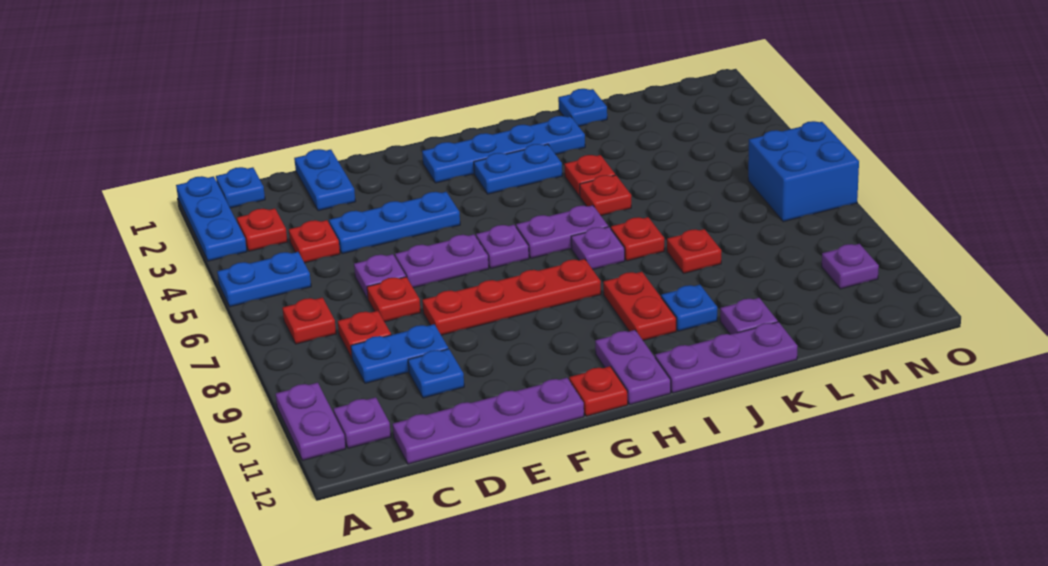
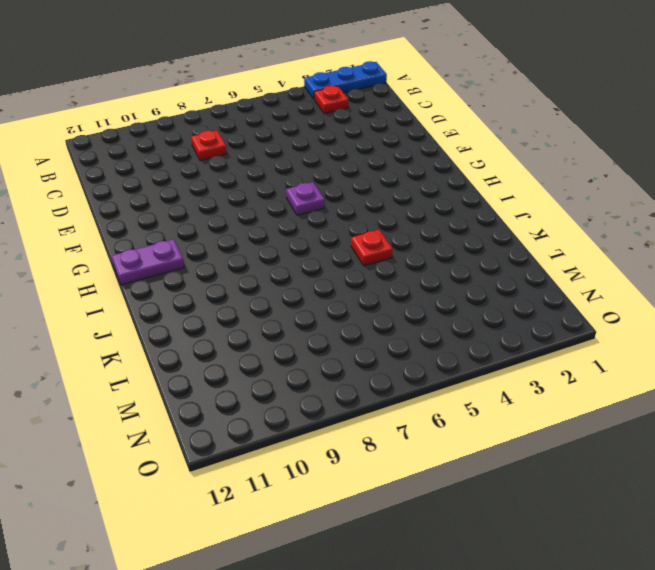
none -> blue plate A5:B5 level 1
none -> purple plate A10:A11 level 1
none -> blue plate B1 level 1
none -> red plate B7 level 1

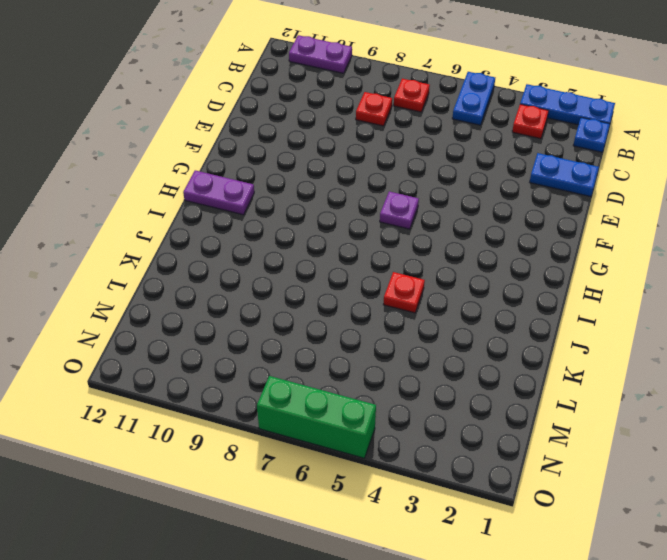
green brick O5:O7 level 1 -> blue brick N6:O7 level 1
none -> purple plate B11 level 1
none -> red plate C4 level 1
none -> blue plate C9:D9 level 1
none -> purple plate C12:F12 level 1

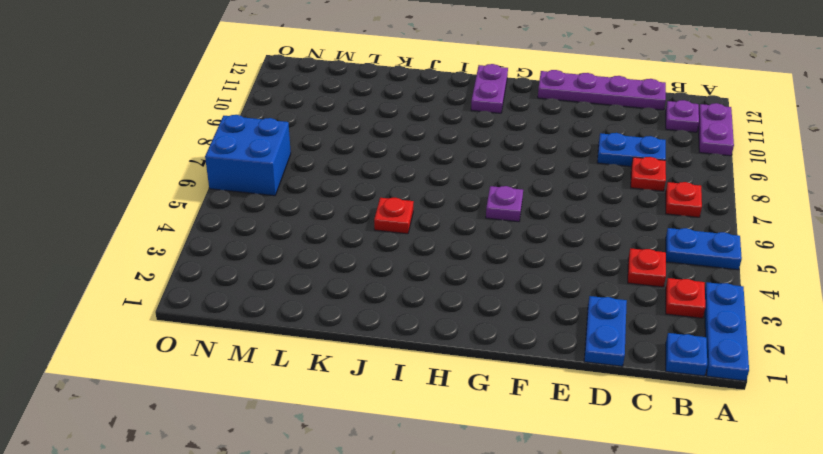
none -> blue plate D4:F4 level 1
none -> purple plate D6 level 1
none -> red plate D7 level 1
none -> blue plate D10 level 1

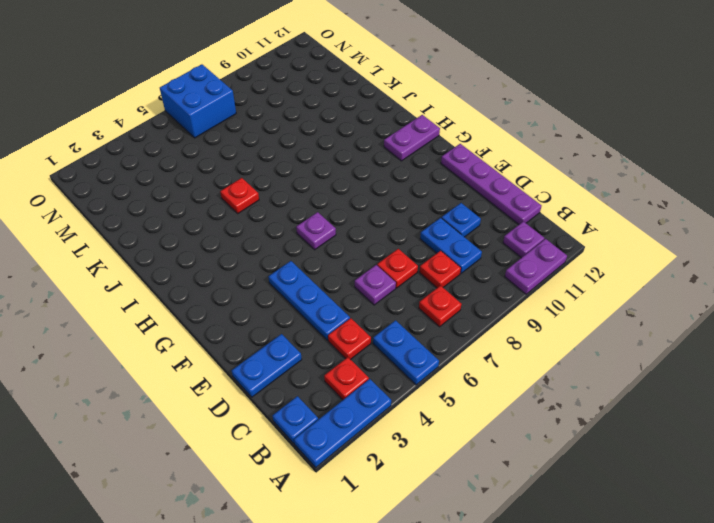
none -> purple plate E6:F6 level 1
none -> red plate E8:H8 level 1
none -> blue plate G2:J2 level 1
none -> red plate G12 level 1

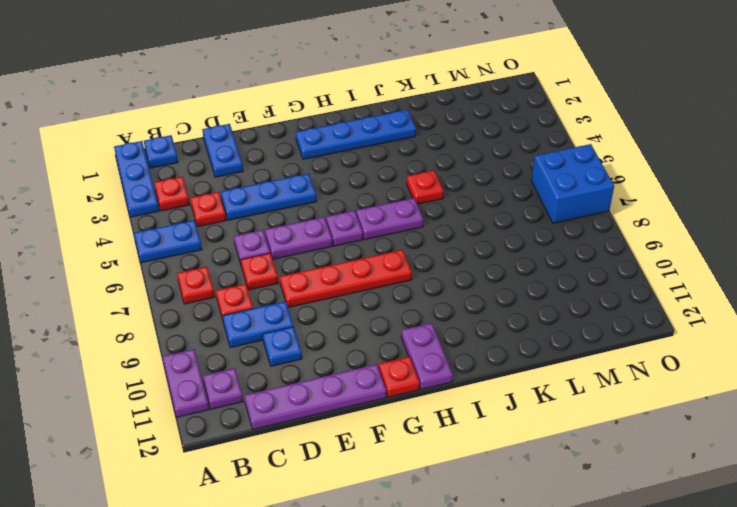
none -> blue plate H3:I3 level 1
none -> purple plate I7 level 1
none -> red plate I9:I10 level 1
none -> purple plate I12:K12 level 1

